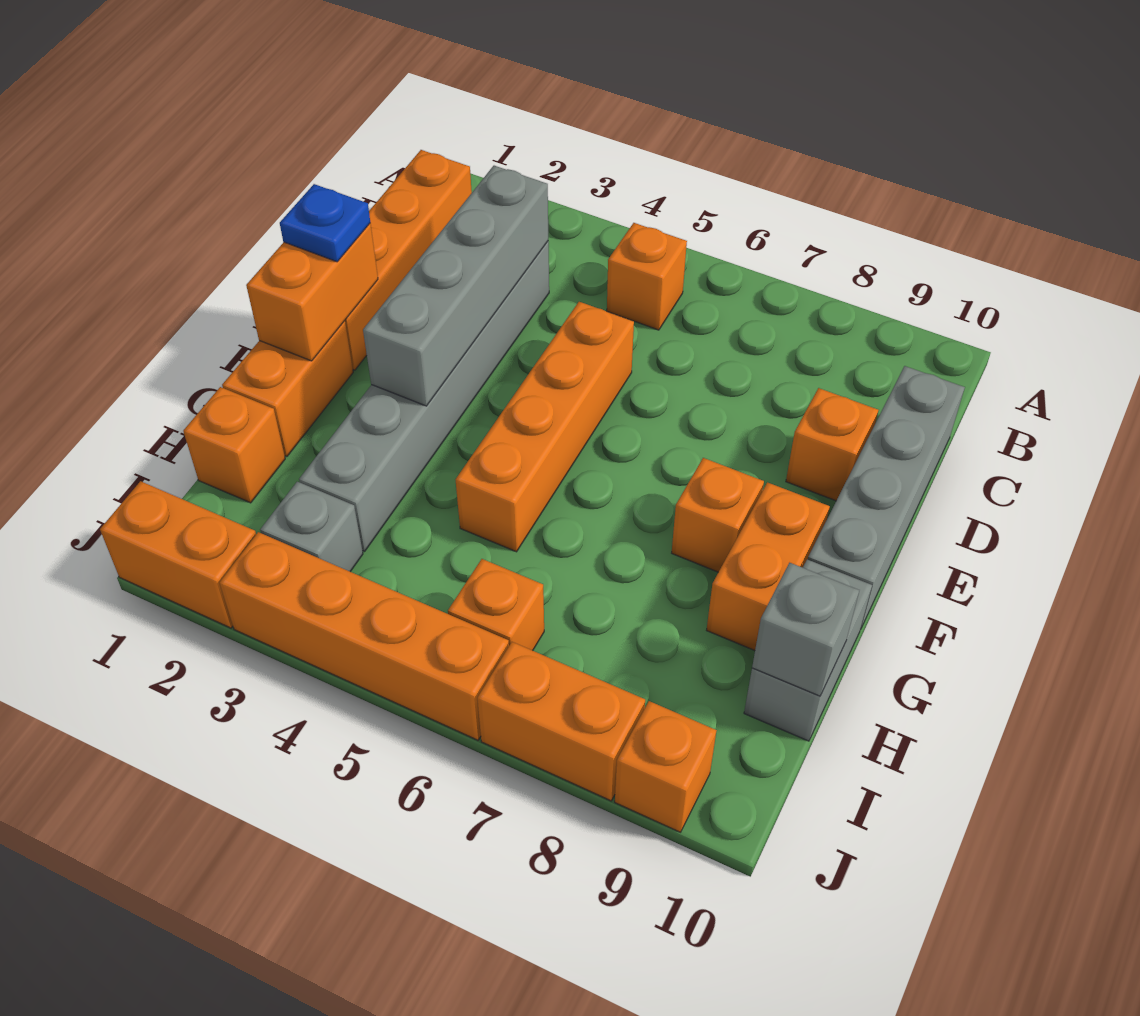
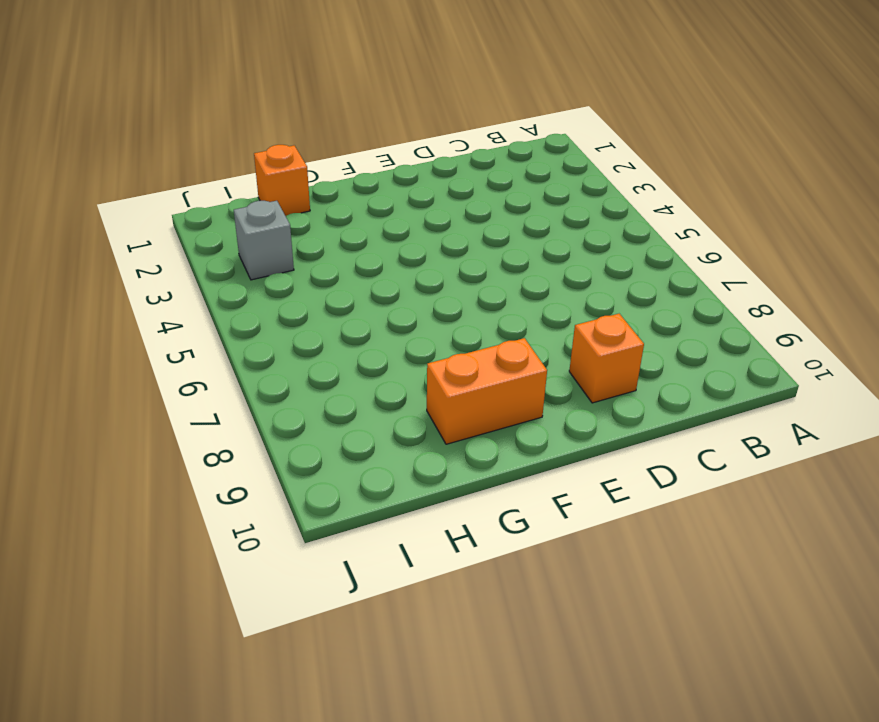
none -> orange brick B1:E1 level 1
none -> orange brick B5 level 1
none -> grey brick C3:H3 level 1

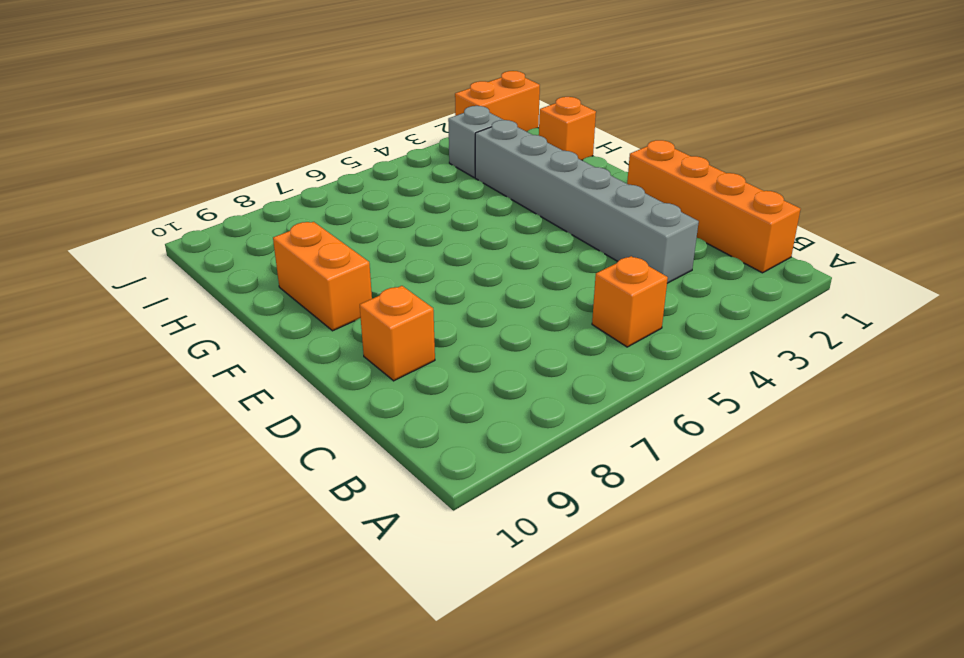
none -> grey brick C10:F10 level 1
none -> orange brick D5:G5 level 1
none -> orange brick F1:G1 level 1

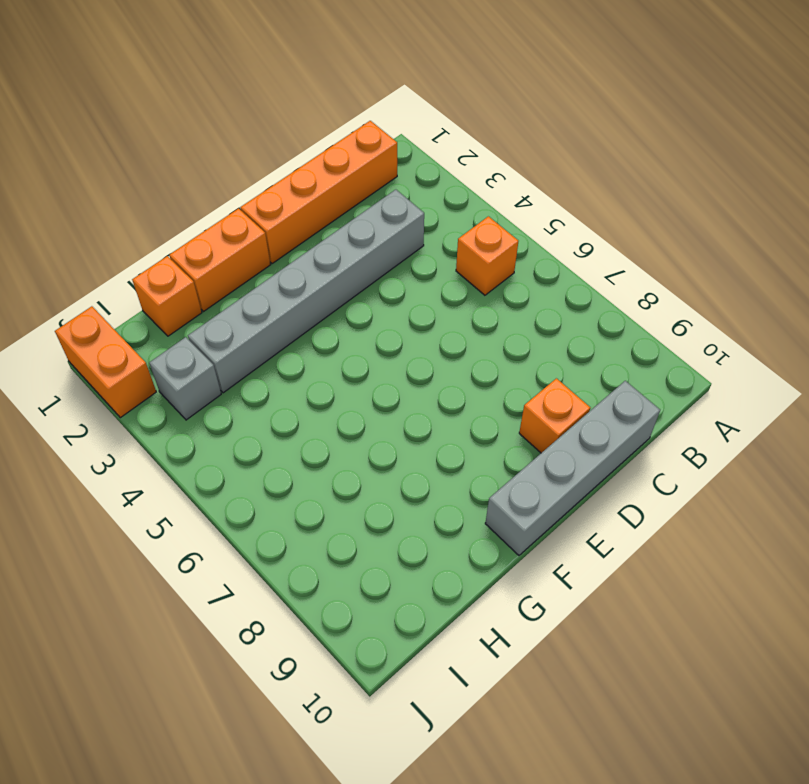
none -> orange brick D5:G5 level 1
none -> orange brick F8 level 1
none -> orange brick F9:G9 level 1

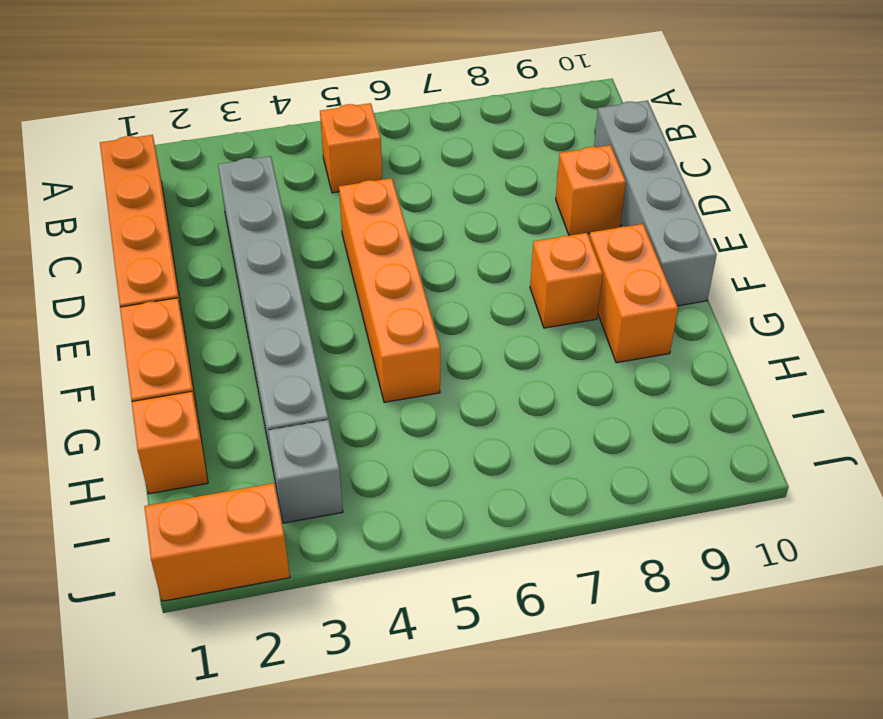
none -> grey brick G10:H10 level 1
none -> orange brick I6 level 1
none -> orange brick J3:J6 level 1

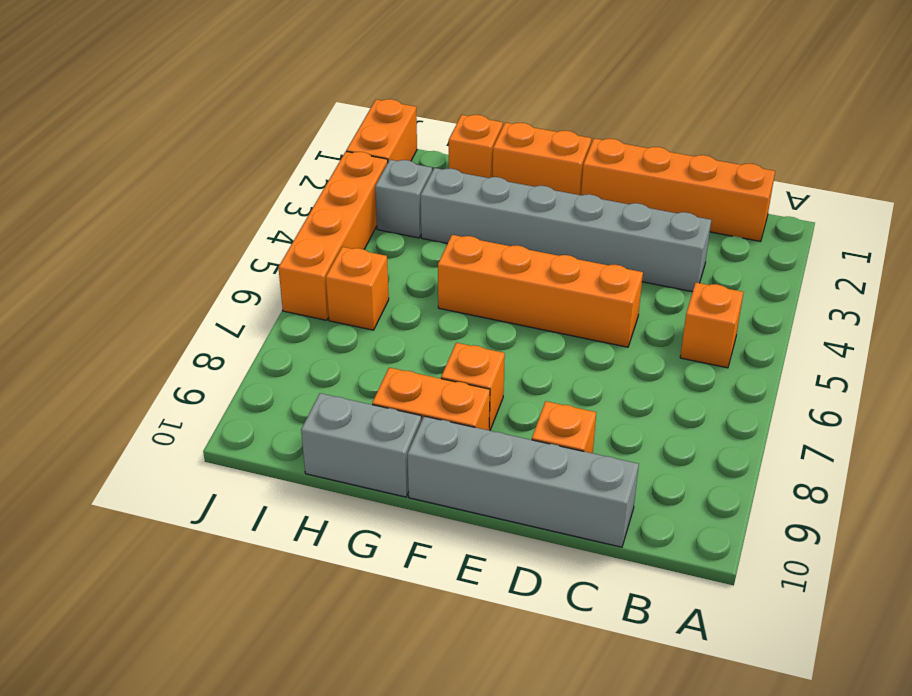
none -> orange brick J7:J8 level 1
none -> orange brick J9 level 1
none -> grey brick C3:F3 level 2

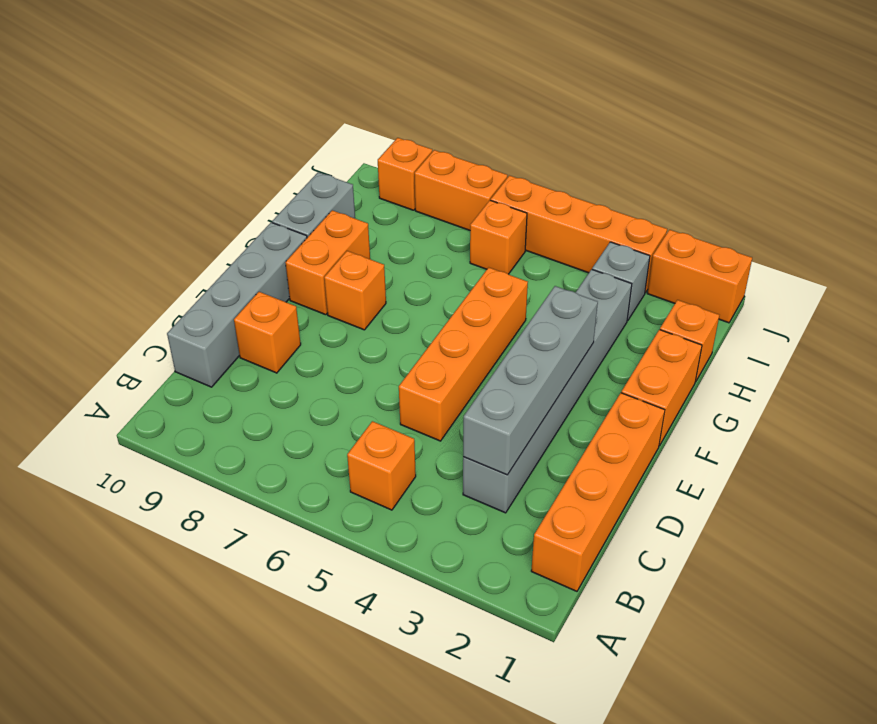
none -> orange brick E1:F1 level 2
none -> grey brick H10 level 2
none -> blue plate E1 level 3

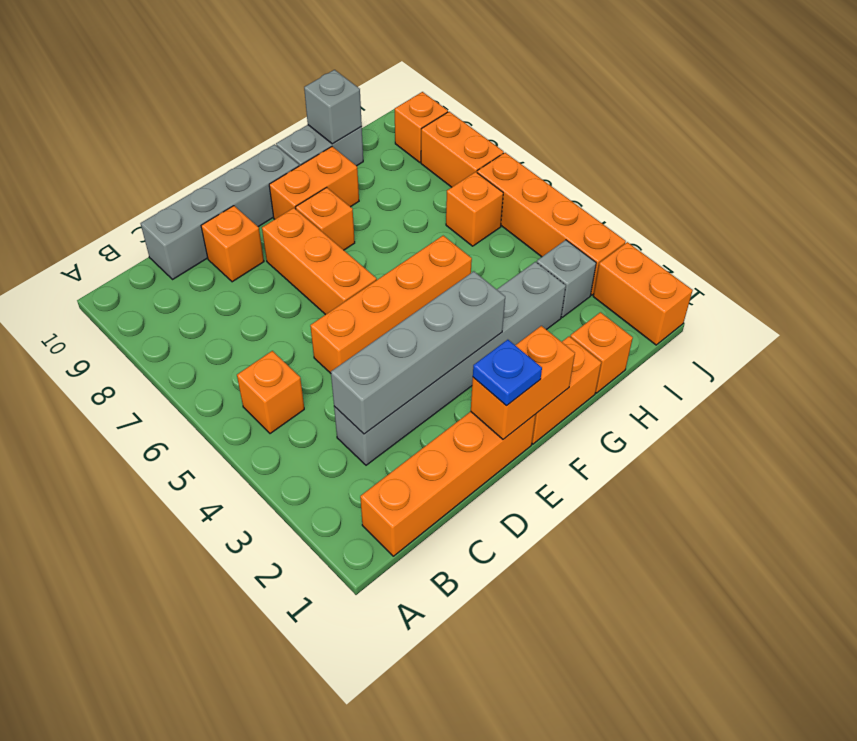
orange brick E6:E8 level 1 -> none

